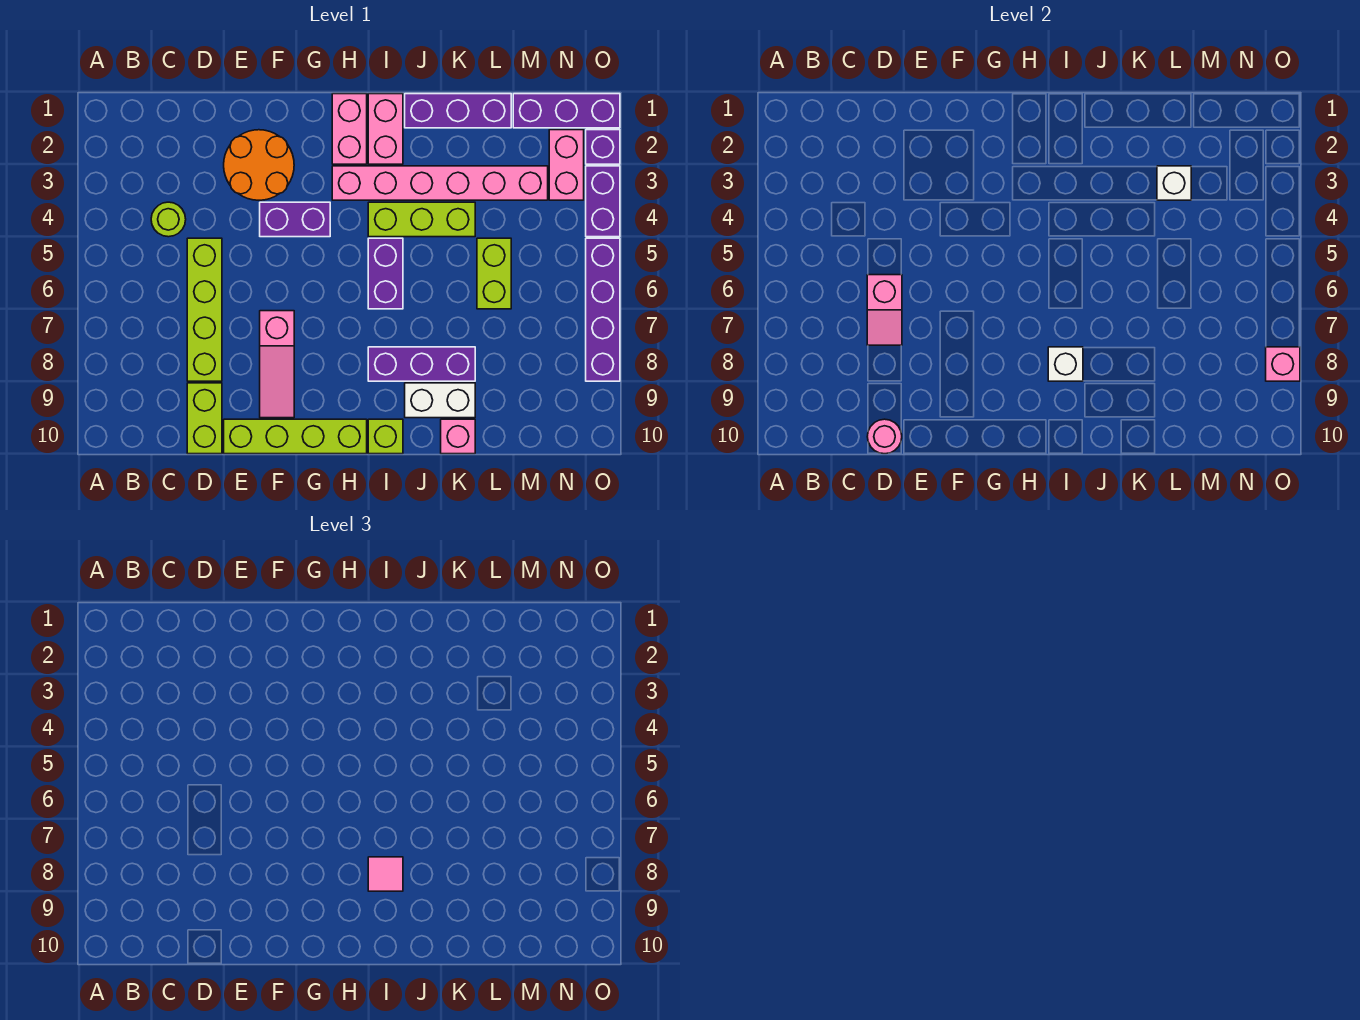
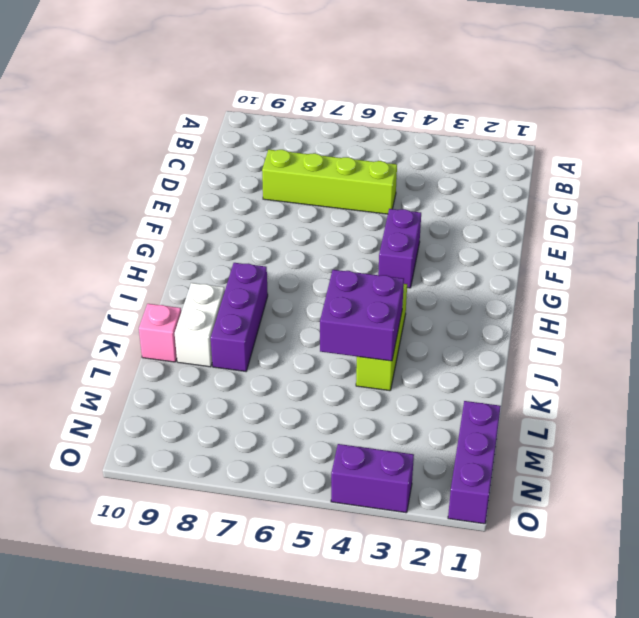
purple brick J4:K5 level 2 -> none
none -> lime round brick C4 level 1
none -> lime brick D9:D10 level 1
none -> orange round brick E2:F3 level 1

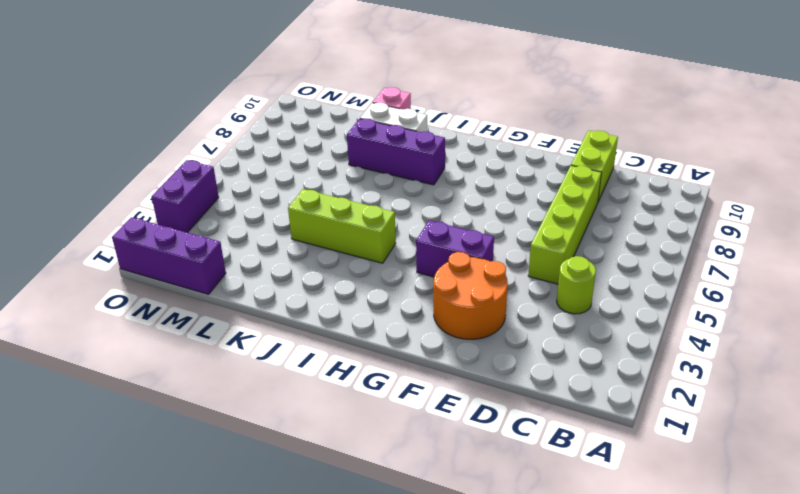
none -> lime brick E10:H10 level 1
none -> pink slope F7:F9 level 1 top 7
none -> pink brick H1:H2 level 1

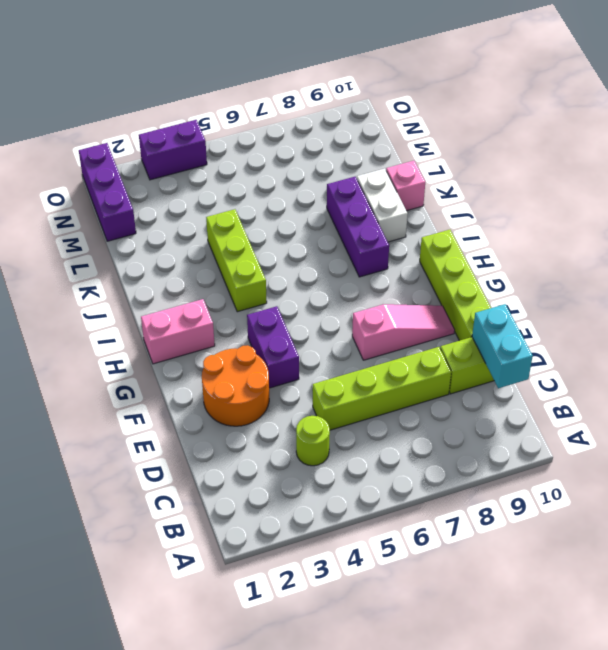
cyan brick C10:D10 level 2 -> pink round brick D10 level 2
none -> pink brick H3:M3 level 1
none -> pink brick I1:I2 level 1
none -> purple brick I5:I6 level 1

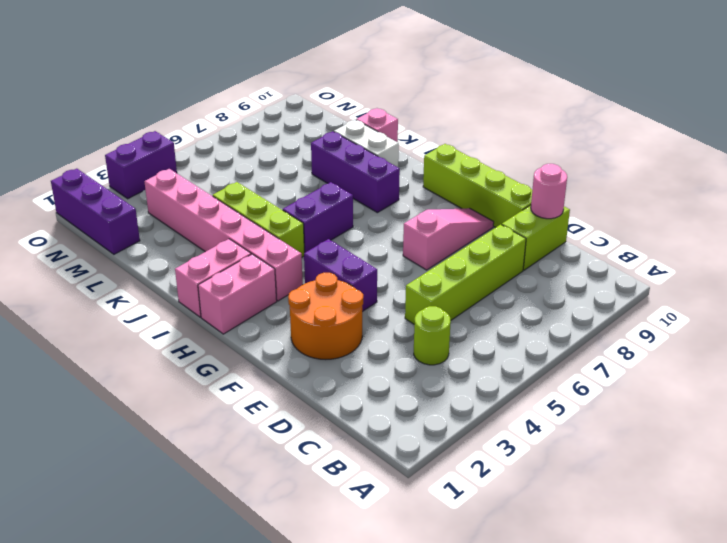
none -> lime brick I10 level 1
none -> purple brick J1:L1 level 1
none -> lime brick L5:L6 level 1

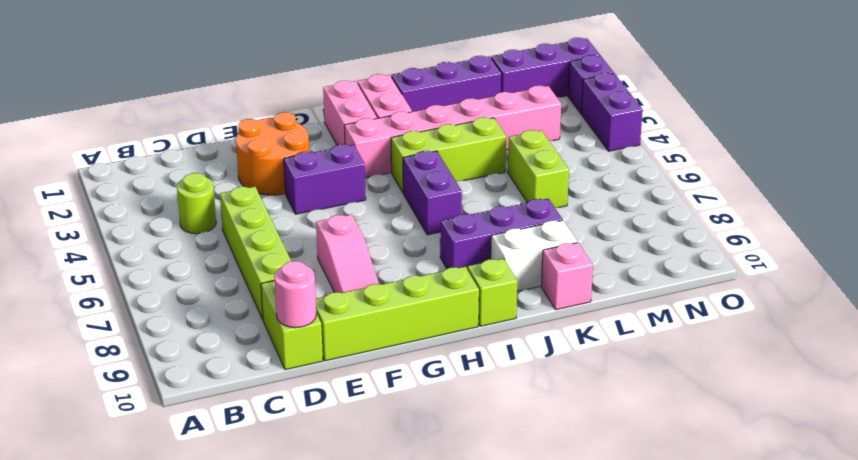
none -> pink brick N2:N3 level 1
none -> purple brick O5:O8 level 1
none -> pink slope D6:D7 level 2 top 6

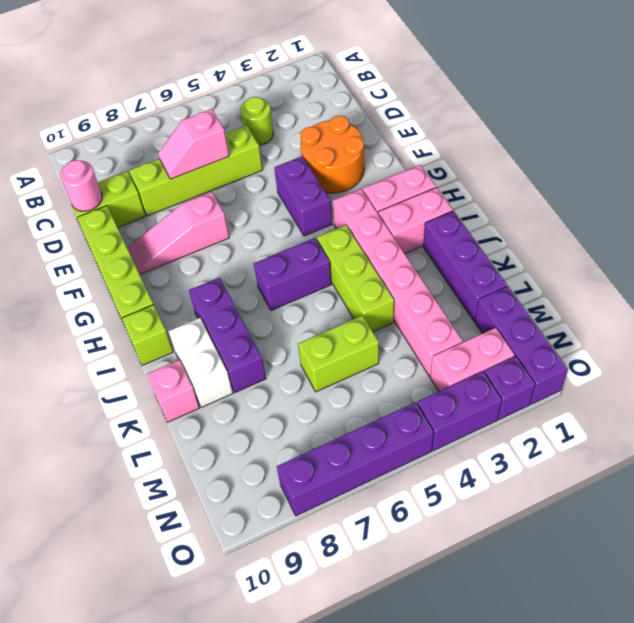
none -> white brick I8 level 2
none -> white brick L3 level 2
none -> pink brick O8 level 2

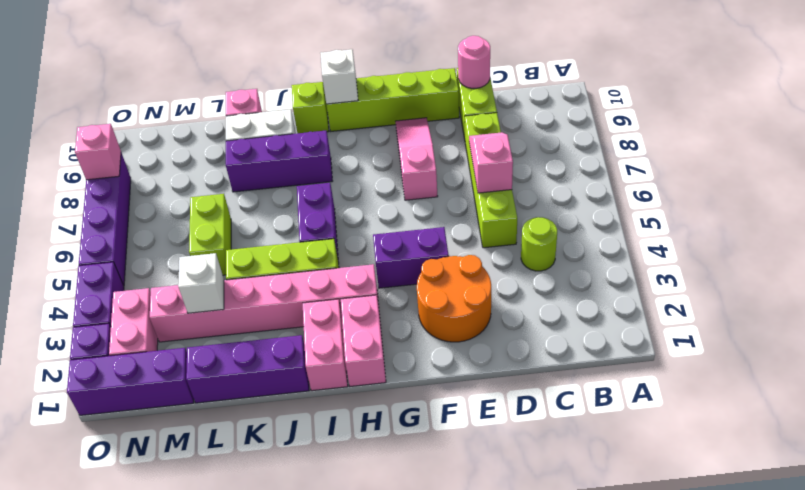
white brick H10 level 2 -> white brick I8 level 2
none -> pink tile I8 level 3

